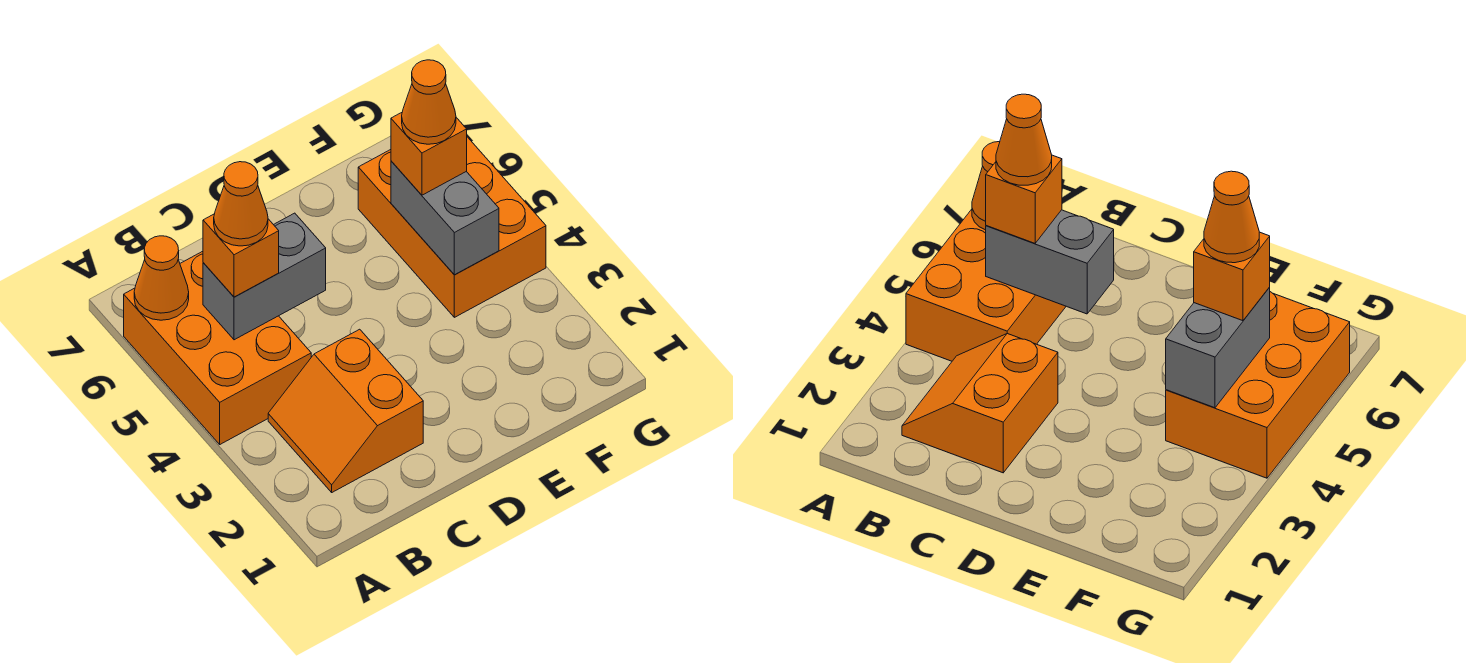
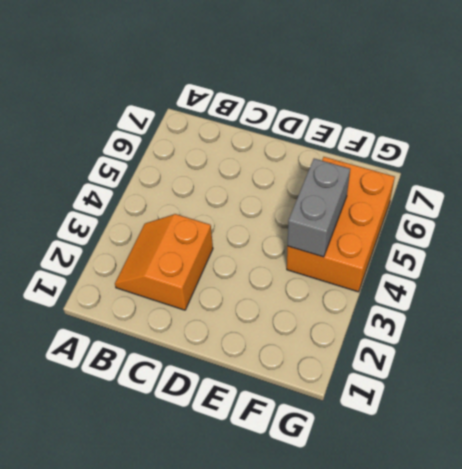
none -> orange brick A4:B6 level 1
none -> orange cone A6 level 2

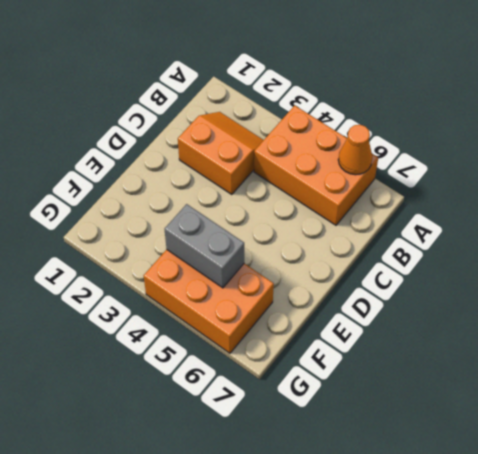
none -> grey brick B5:C5 level 2
none -> orange brick B5 level 3

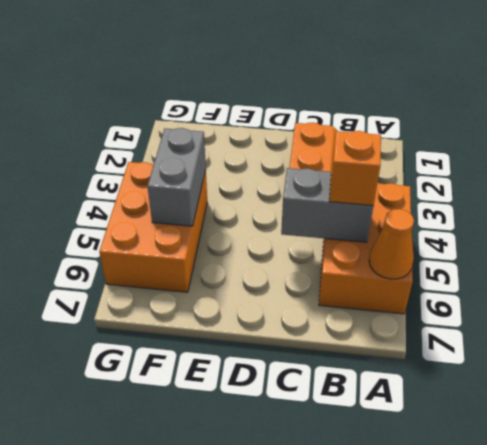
none -> orange brick F5 level 3
none -> orange cone B5 level 4

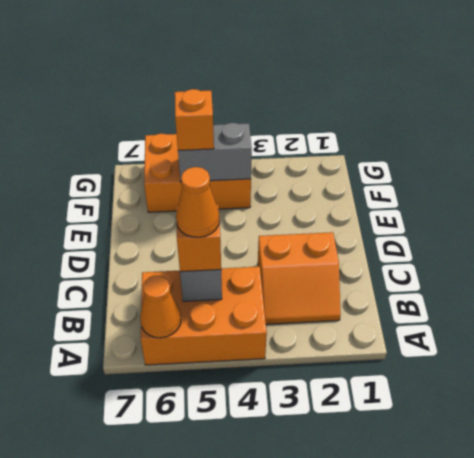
none -> orange cone F5 level 4

